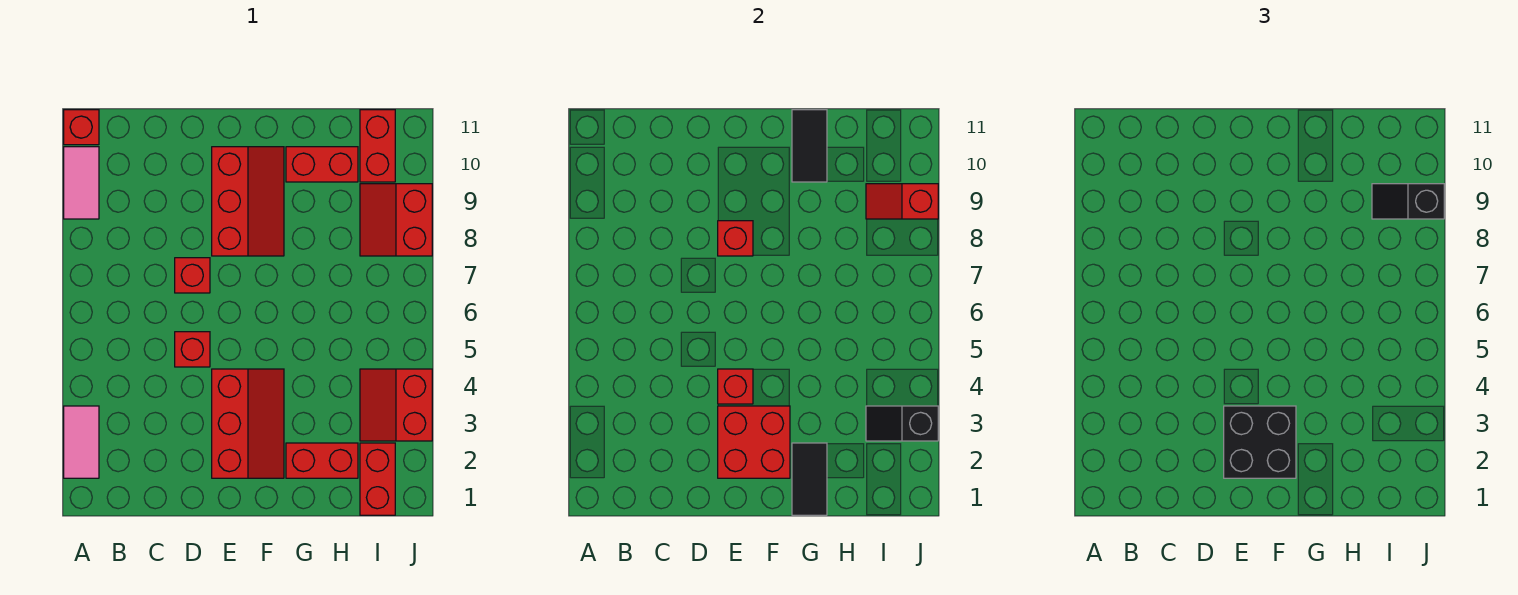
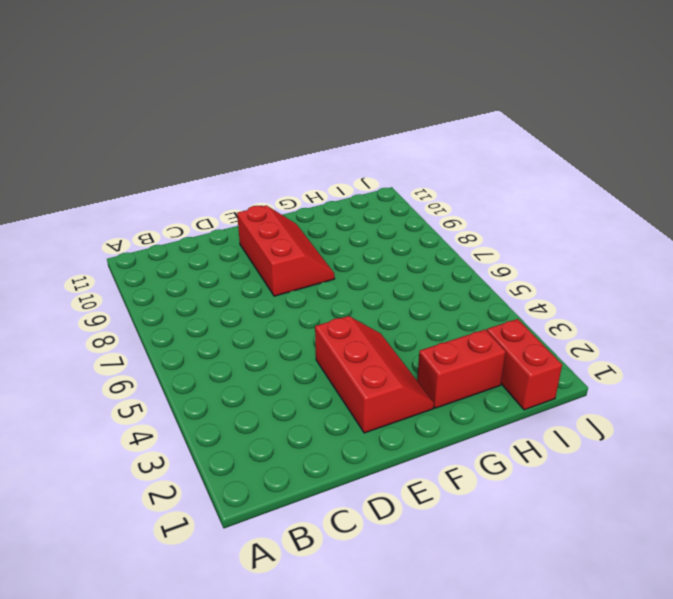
none -> pink tile A2:A3 level 1
none -> pink tile A9:A10 level 1
none -> red brick A11 level 1

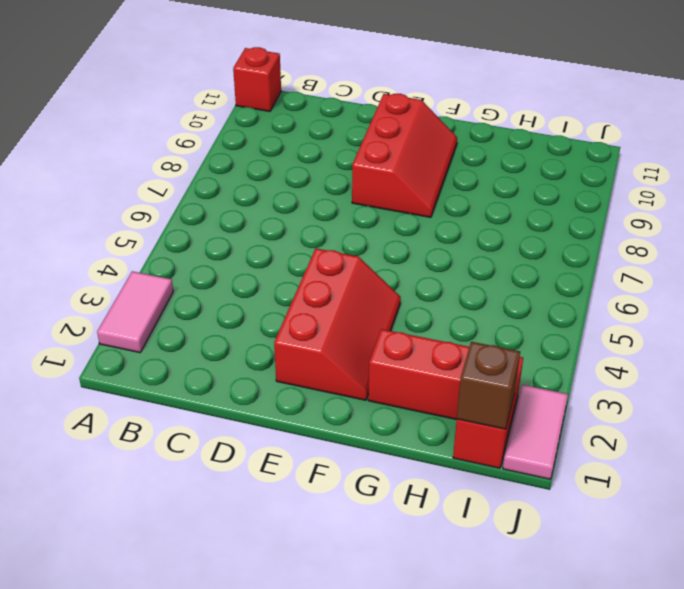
brown brick I1 level 2 -> none
pink tile J1:J2 level 1 -> pink tile A9:A10 level 1
none -> red brick D5 level 1
none -> red brick D7 level 1
none -> red brick G10:H10 level 1

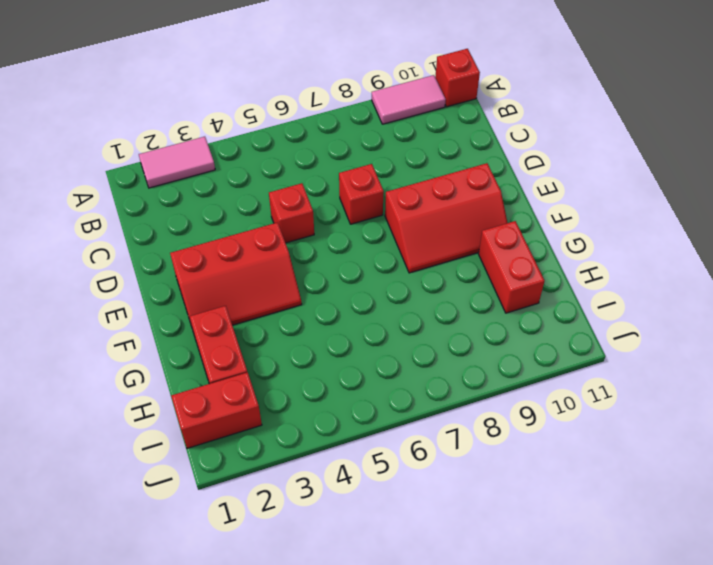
none -> red slope I3:J4 level 1 top J
none -> red slope I8:J9 level 1 top J
none -> red brick I10:I11 level 1

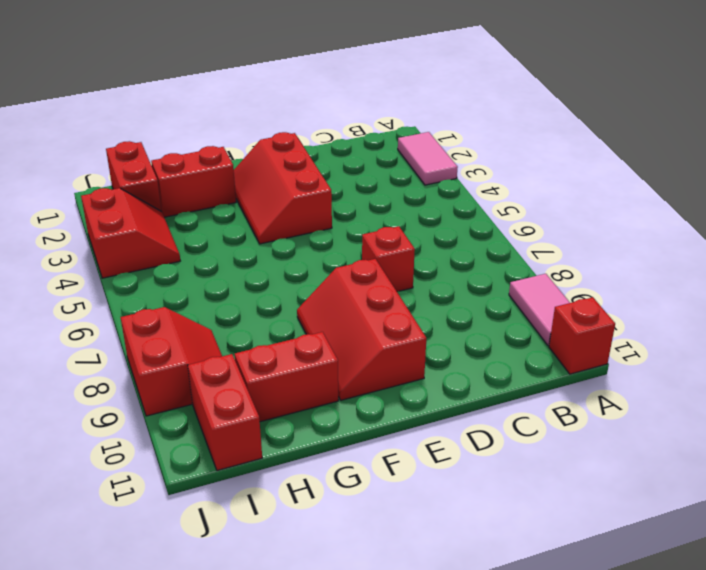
none -> red brick D5 level 1
none -> red brick E2:F3 level 2
none -> red brick E4 level 2

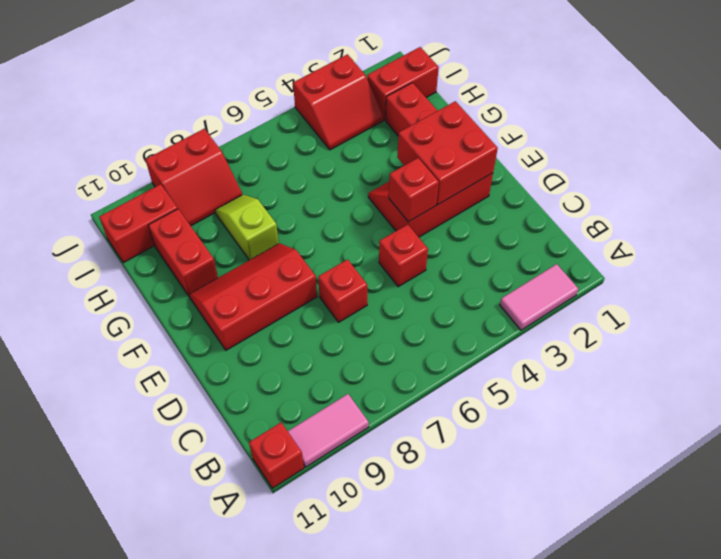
lime slope G8:H8 level 1 top G -> none
none -> red brick E8 level 2
none -> black tile G1:G2 level 2
none -> black tile G10:G11 level 2

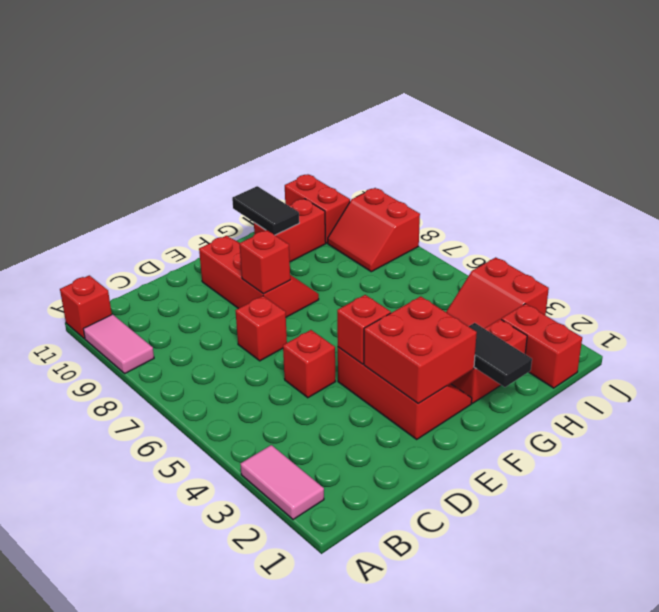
none -> black slope I3:J3 level 2 top J
none -> red slope I9:J9 level 2 top J
none -> black brick E2:F3 level 3

